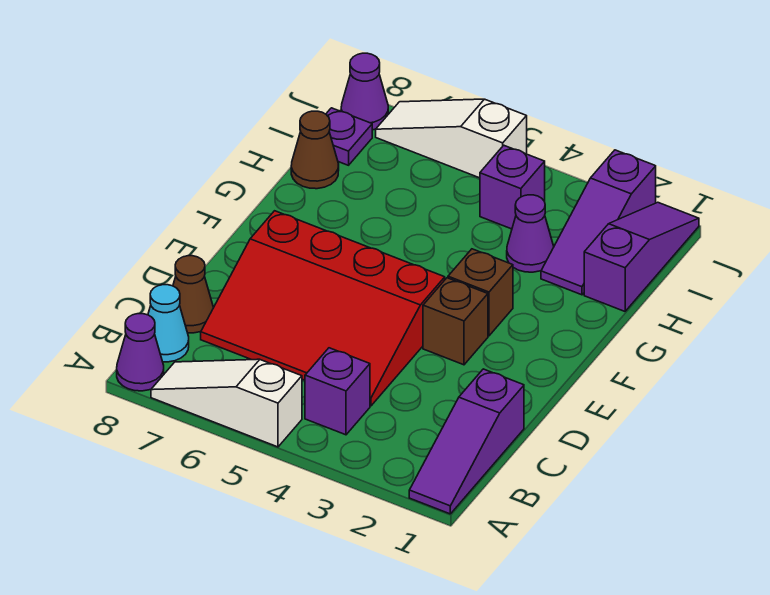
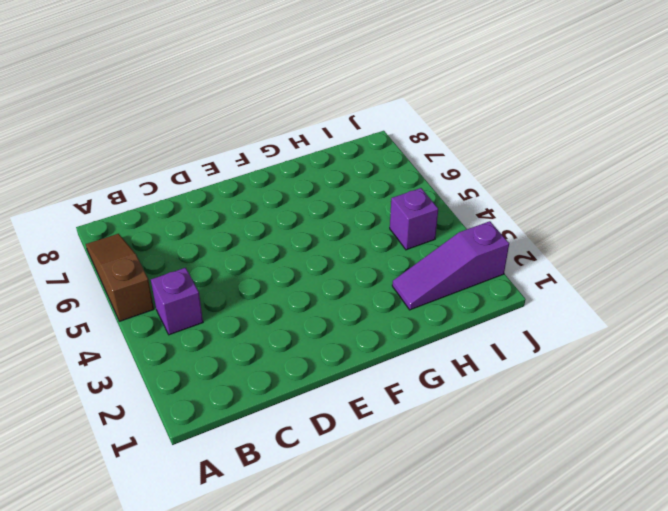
brown slope A5:A7 level 1 top 5 -> white slope A5:A7 level 1 top 5
none -> purple slope A1:C1 level 1 top C
none -> purple cone A8 level 1
none -> cyan cone B8 level 1

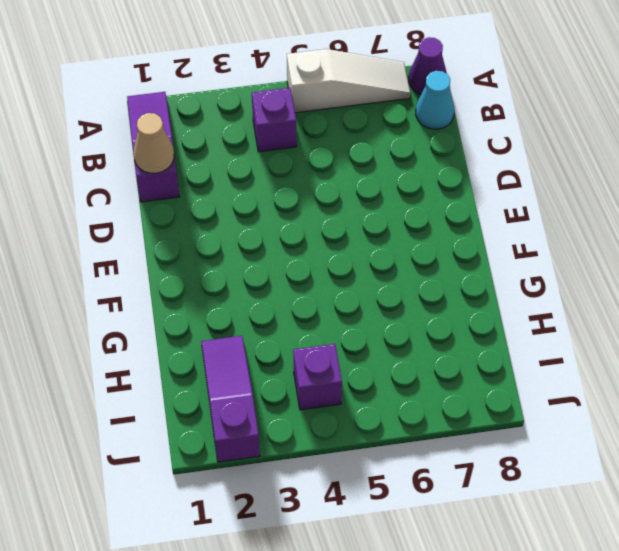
tan cone C1 level 2 -> none
none -> red slope C4:E7 level 1 top E
none -> brown cone C8 level 1
none -> brown brick E3 level 1

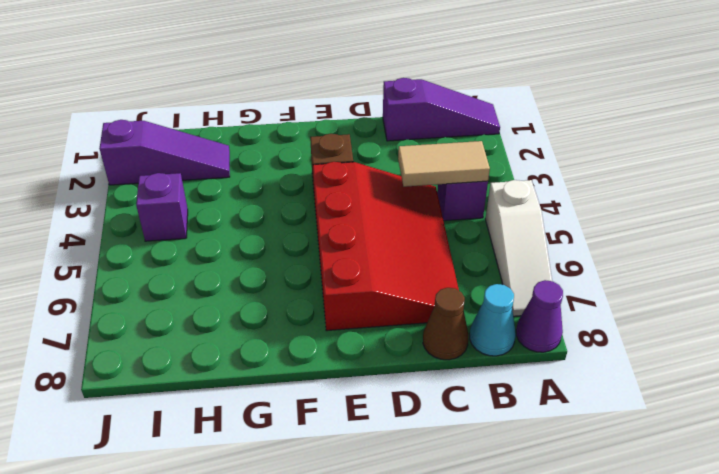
tan tile B4:C4 level 2 -> none
none -> brown brick F3 level 1
none -> purple slope H1:J1 level 1 top H
none -> purple cone H3 level 1

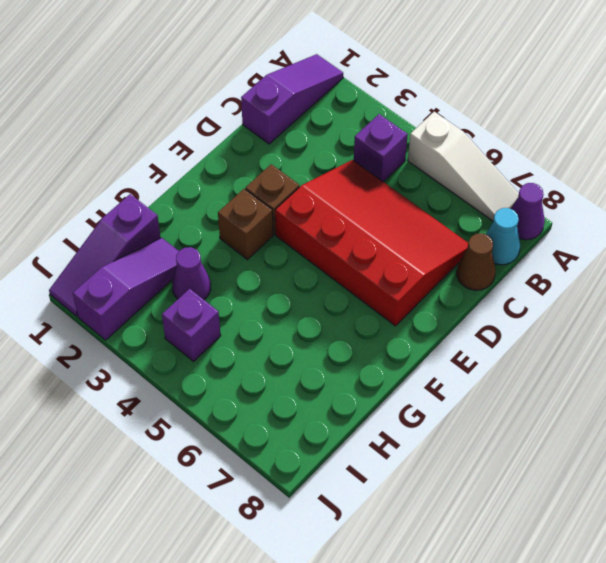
none -> brown cone H8 level 1
none -> purple plate I8 level 1
none -> white slope J5:J7 level 1 top 5

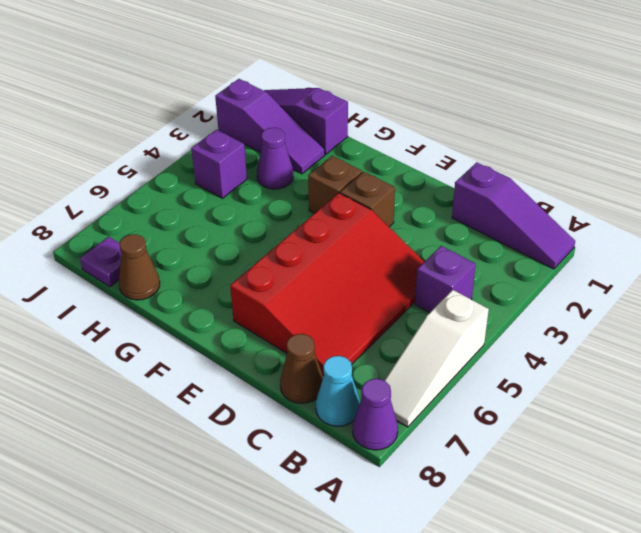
none -> white slope J5:J7 level 1 top 5
none -> purple cone J8 level 1

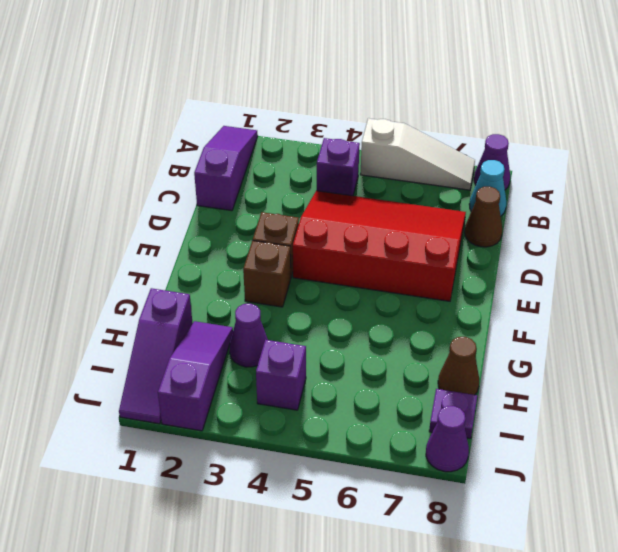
none -> white slope J5:J7 level 1 top 5

